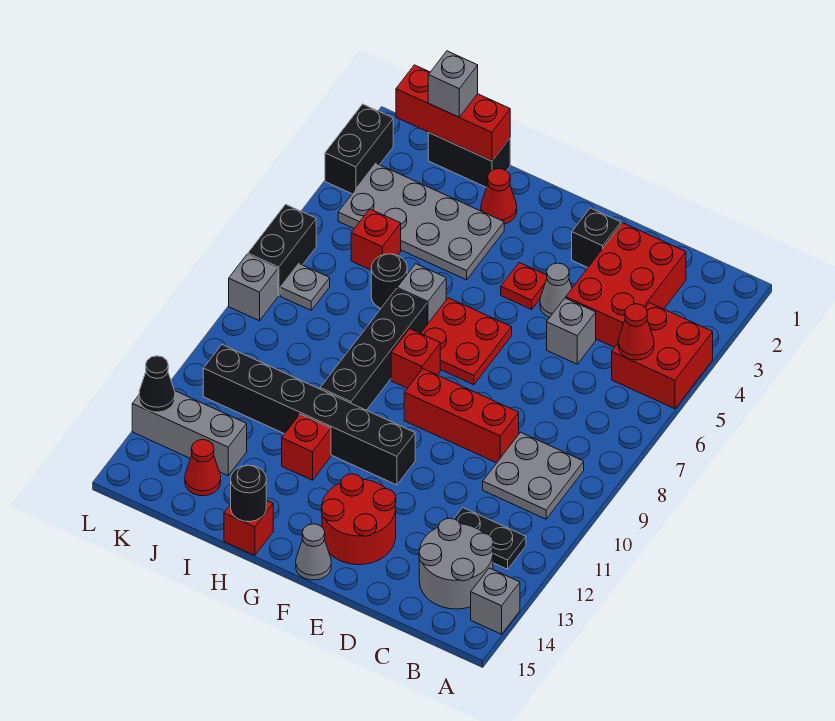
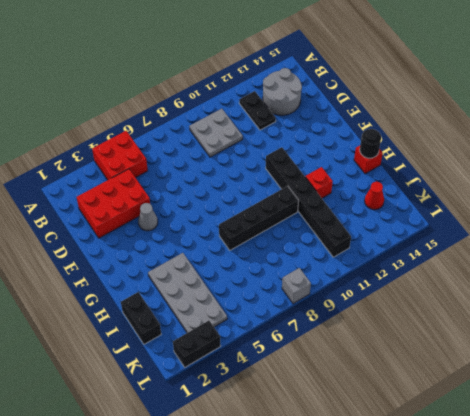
none -> grey brick A14 level 1
none -> grey brick D5 level 1
none -> red brick D9:F9 level 1
none -> black brick E2 level 1

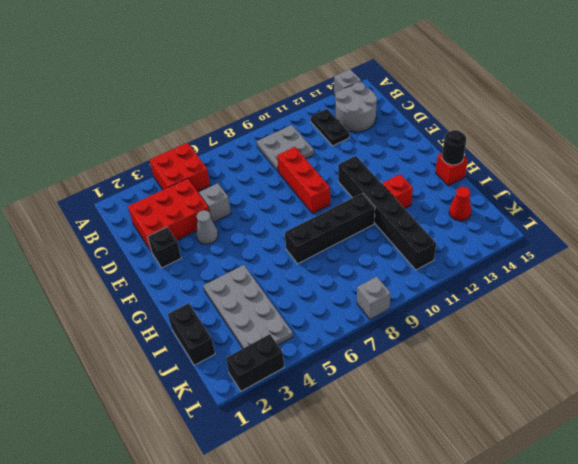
none -> red round brick E13:F14 level 1
none -> red plate F4 level 1
none -> red plate F6:G7 level 1
none -> grey cone F15 level 1

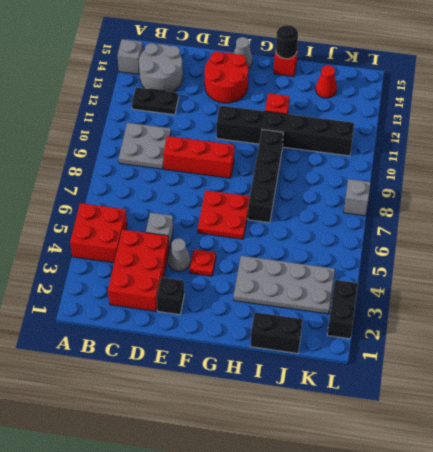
none -> red brick G8 level 1
none -> red cone H2 level 1
none -> grey brick H6 level 1
none -> black round brick I6 level 1

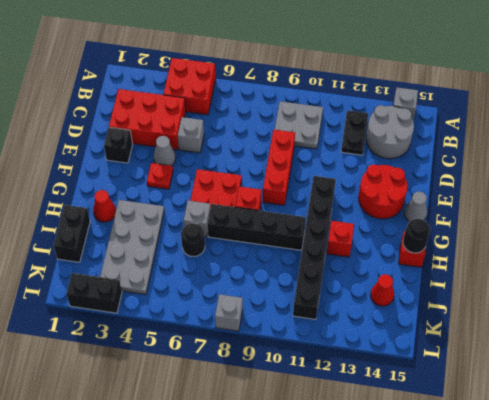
none -> red brick J5 level 1
none -> grey brick J13:L13 level 1
none -> grey plate K7 level 1
none -> black brick L6:L7 level 1

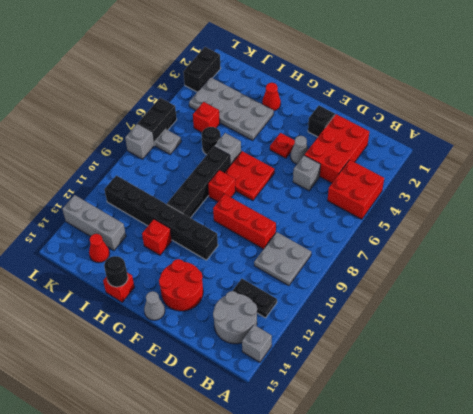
none -> black brick I1:J1 level 1
none -> red cone B5 level 2
none -> red brick I1:K1 level 2
none -> black cone L13 level 2

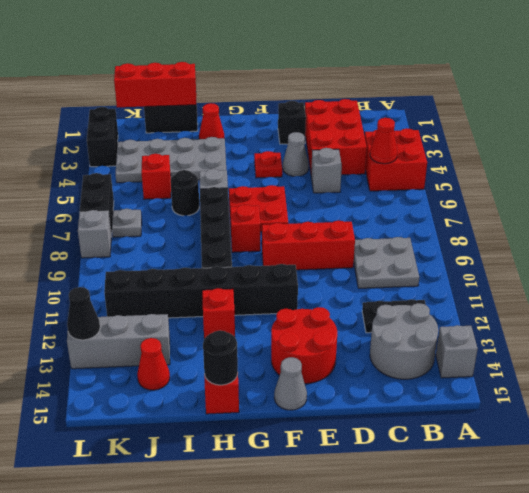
none -> grey brick J1 level 3

